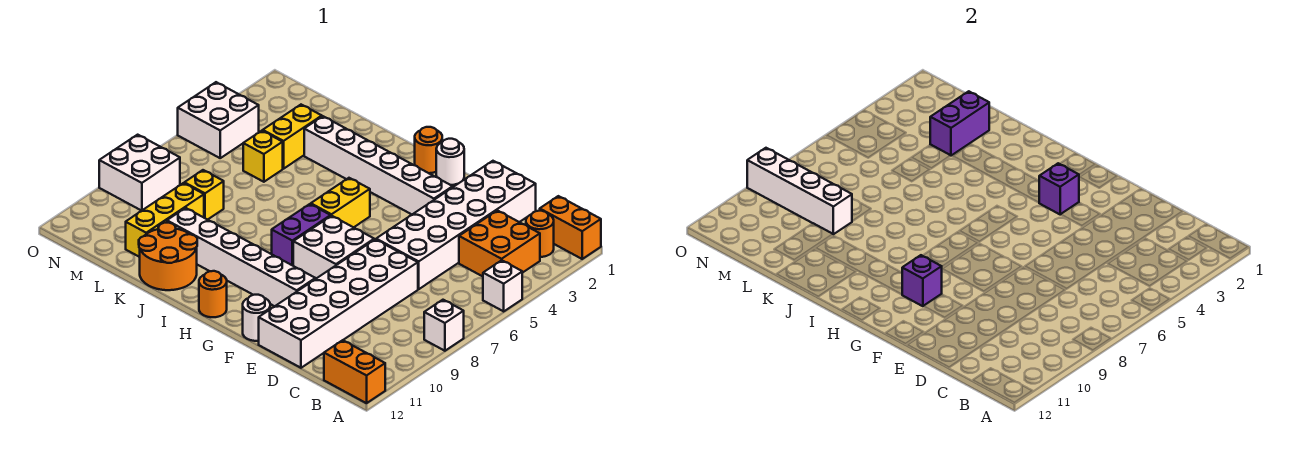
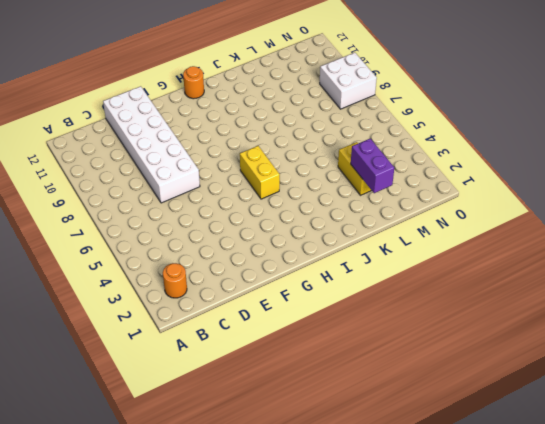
none -> orange brick A1:B1 level 1
none -> white brick A5 level 1
none -> white brick A8 level 1

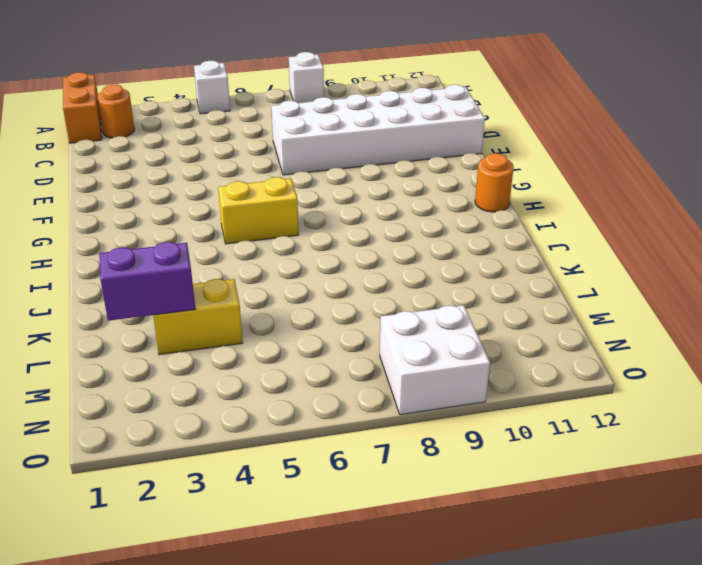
none -> orange brick A12:B12 level 1
none -> orange brick B3:C4 level 1
none -> white brick D1:E6 level 1

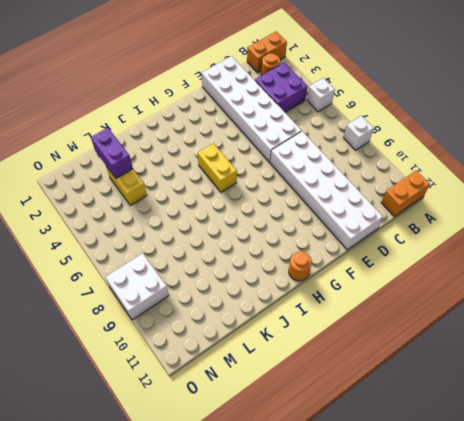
purple brick B3:C4 level 1 -> orange brick B3:C4 level 1
none -> white brick F3:K3 level 1
none -> white brick F7:G8 level 1
none -> white brick F10:K10 level 1

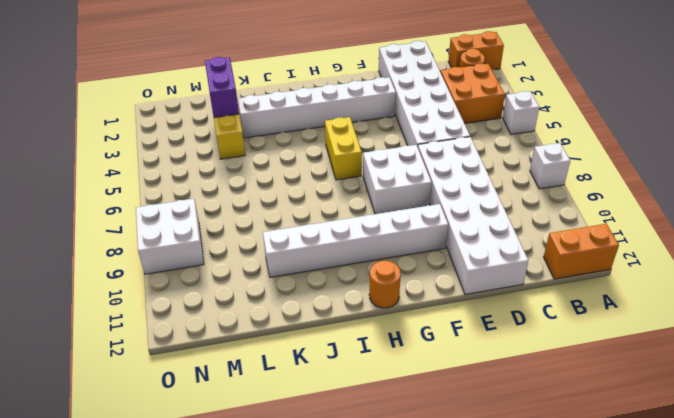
none -> white round brick F12 level 1
none -> white round brick G1 level 1
none -> orange round brick H1 level 1

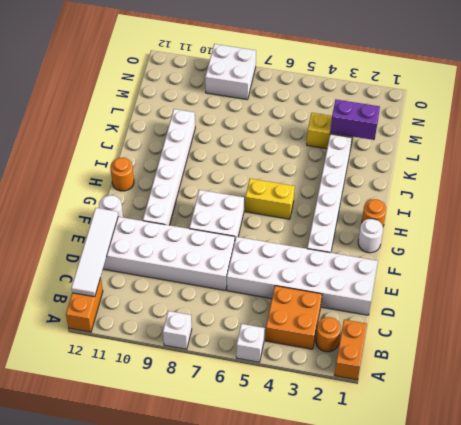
white tile B12:E12 level 2 -> none
none -> purple brick H7:H8 level 1
none -> orange round brick J11:K12 level 1
none -> yellow brick L5 level 1

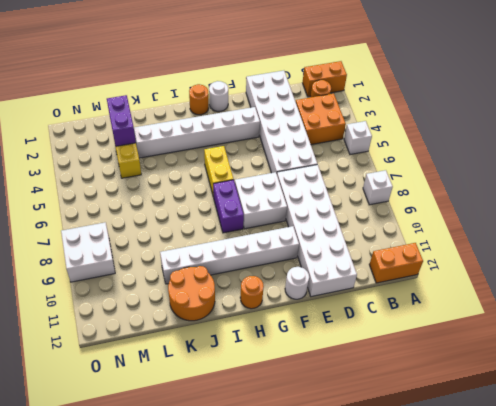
none -> yellow brick L5 level 1
none -> yellow brick L8 level 1
none -> yellow brick L9:L11 level 1

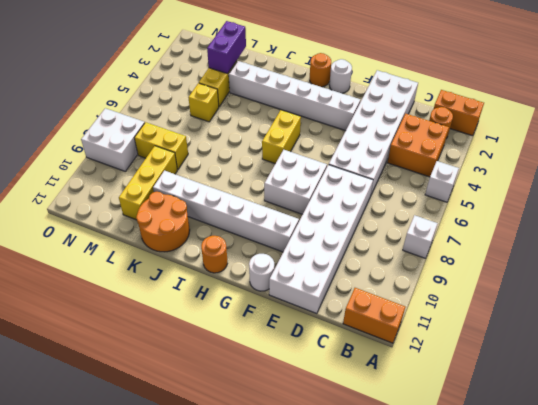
yellow brick L8:M8 level 1 -> yellow brick L8 level 1
none -> purple brick H7:H8 level 1
none -> white brick N4:O5 level 1
none -> purple brick G3 level 2

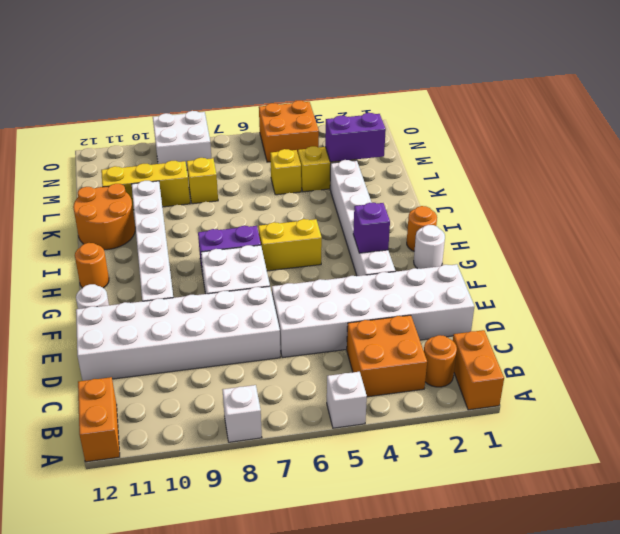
orange brick N4:O5 level 1 -> white brick N4:O5 level 1
none -> purple brick G10 level 2
none -> white brick L9:O9 level 2

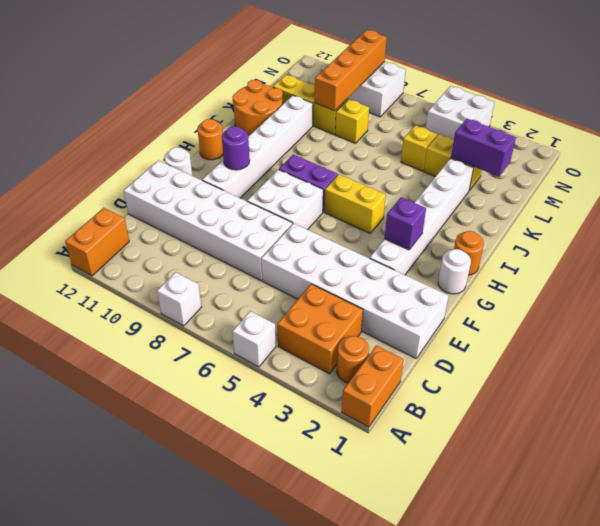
purple round brick G10 level 2 -> purple brick G10 level 2
orange brick L9:O9 level 2 -> white brick L9:O9 level 2

